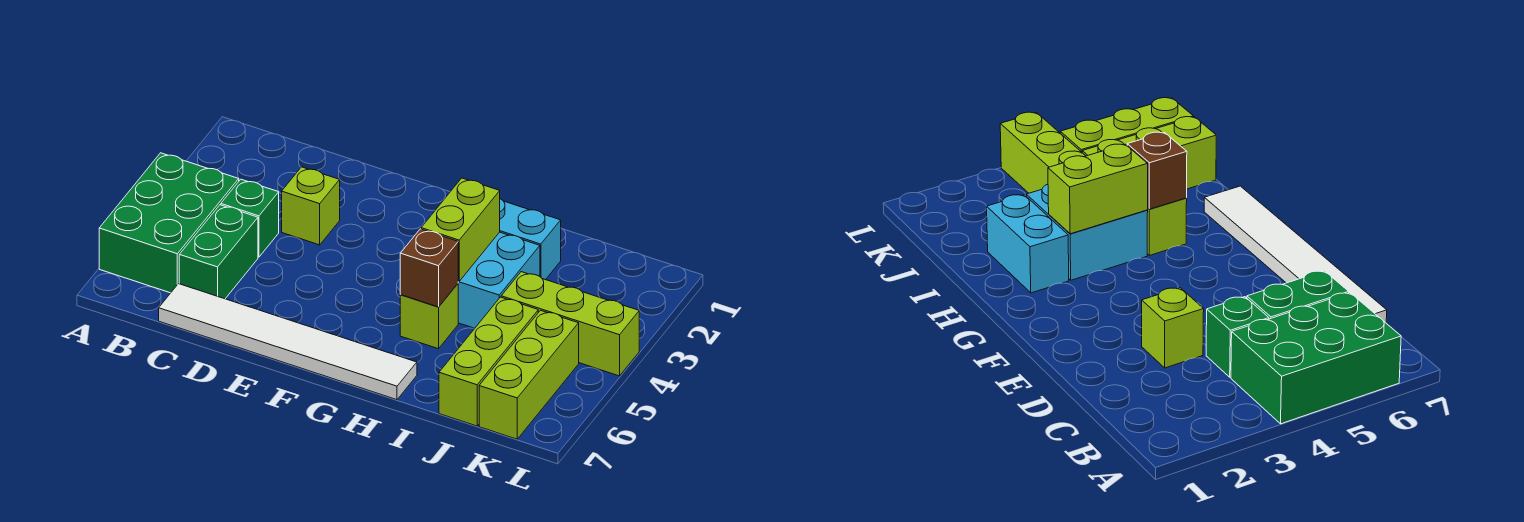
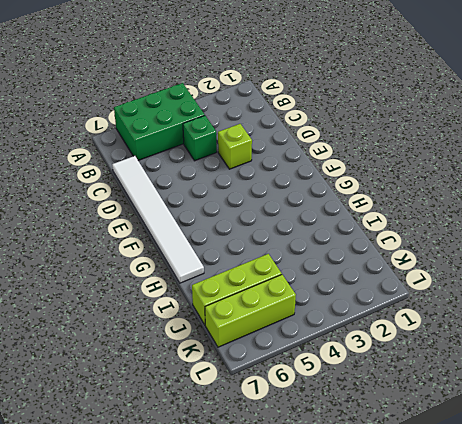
none -> green brick C5:C6 level 1
none -> cyan brick H2:I2 level 1
none -> cyan brick H3:I4 level 1

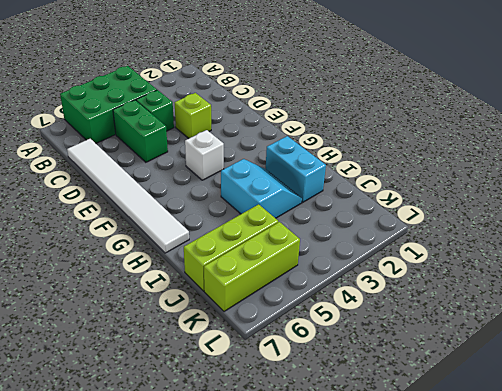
green brick C5:D5 level 1 -> green brick C5:C6 level 1
white brick F4 level 1 -> none
cyan slope H3:I4 level 1 top 4 -> cyan brick H3:I4 level 1
none -> lime brick H5 level 1
none -> lime brick J4:L4 level 1
none -> lime brick H3:H4 level 2

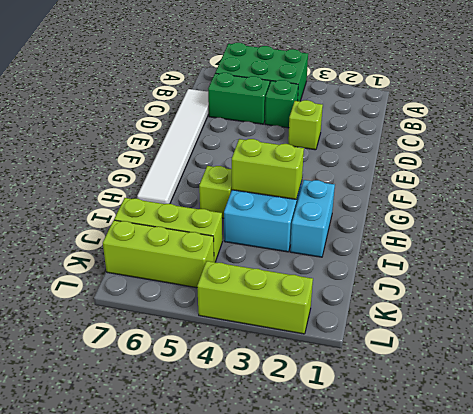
lime brick L2:L4 level 1 -> lime brick J4:L4 level 1
none -> brown brick H5 level 2

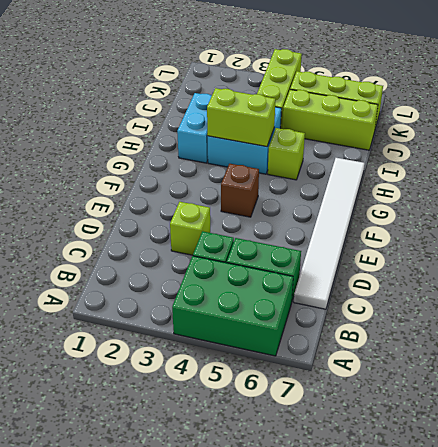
brown brick F4 level 1 -> brown brick H5 level 2

